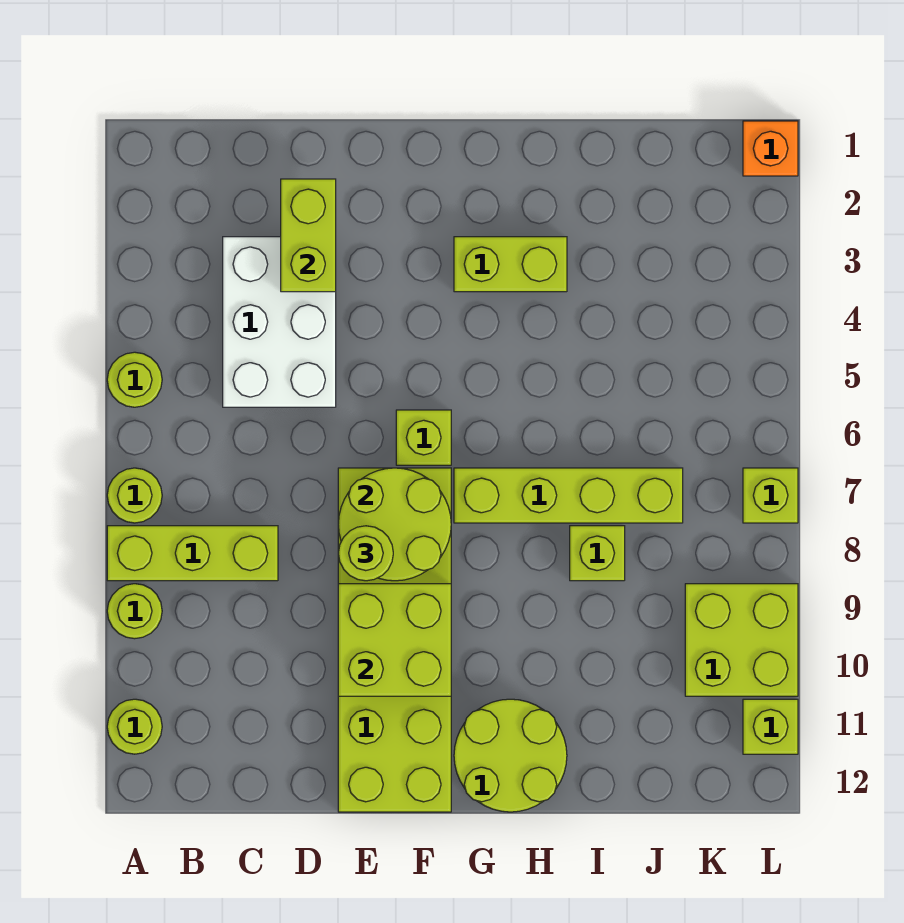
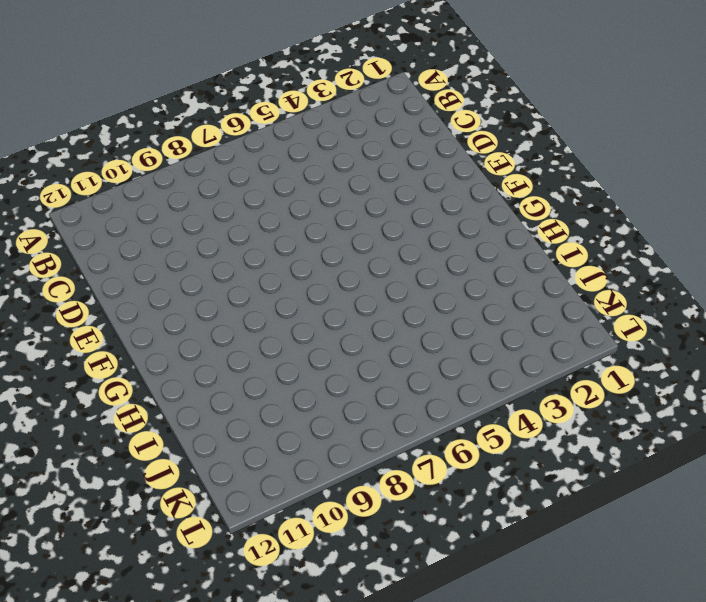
none -> lime round brick A5 level 1
none -> lime round brick A7 level 1
none -> lime brick A8:C8 level 1

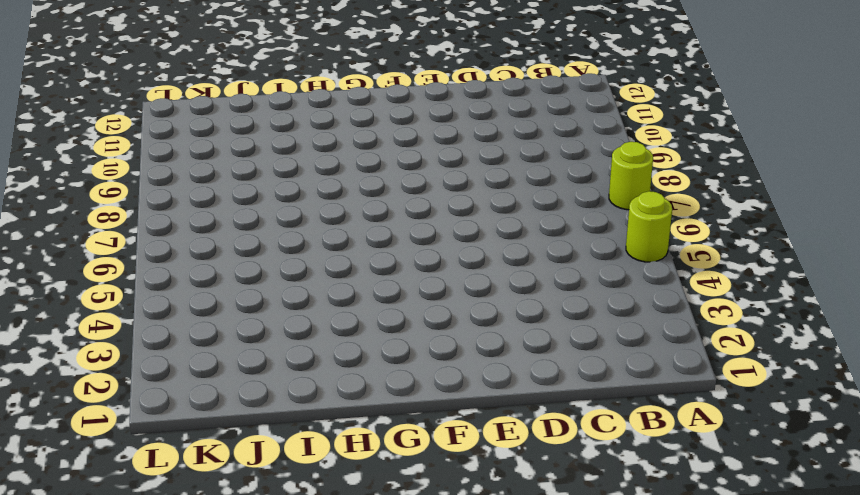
none -> lime brick A8:C8 level 1
none -> lime round brick A9 level 1
none -> lime round brick A11 level 1

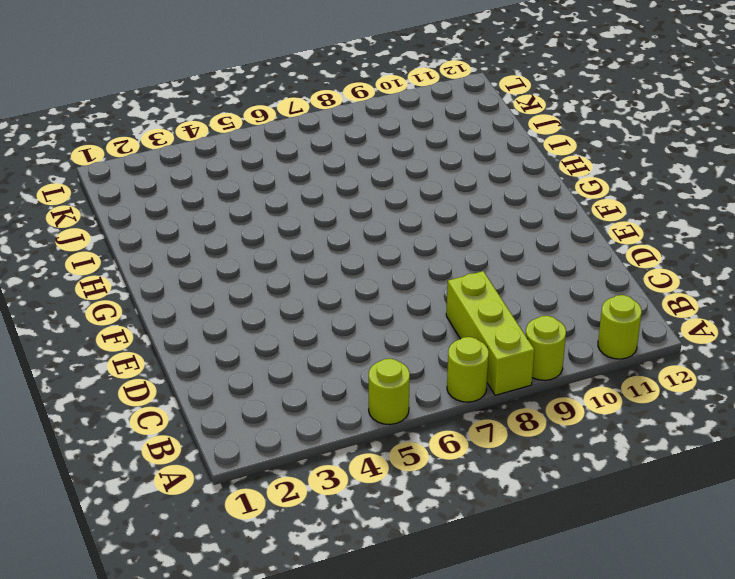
none -> white brick C3:D5 level 1
none -> lime brick E7:F12 level 1
none -> lime brick F6 level 1

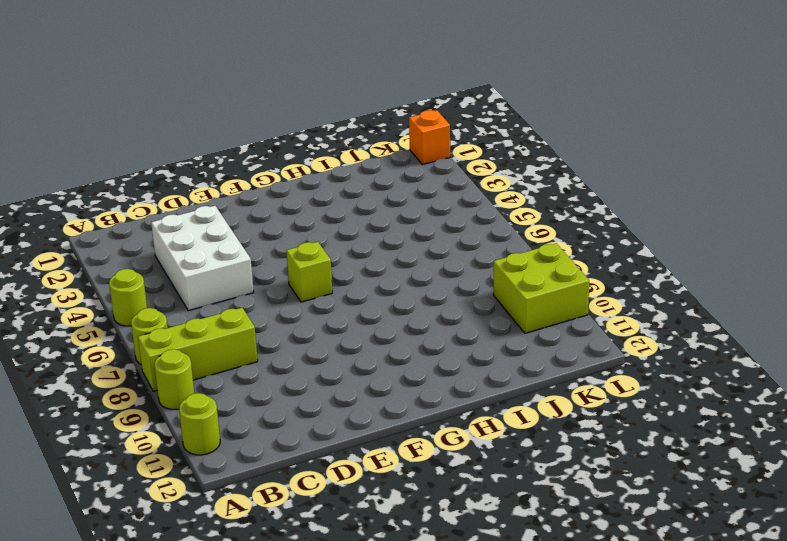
none -> lime brick E7:F12 level 1
none -> lime brick G3:H3 level 1
none -> lime brick G7:J7 level 1

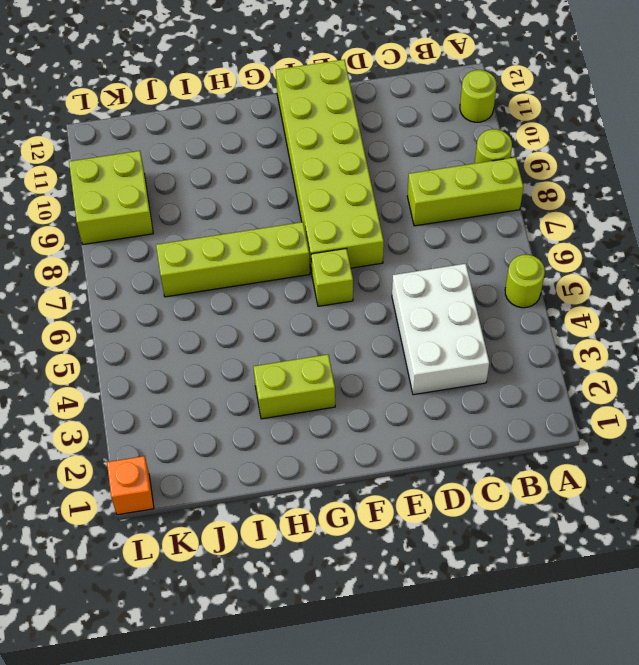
none -> lime round brick A7 level 1
none -> lime round brick G11:H12 level 1
none -> lime brick I8 level 1

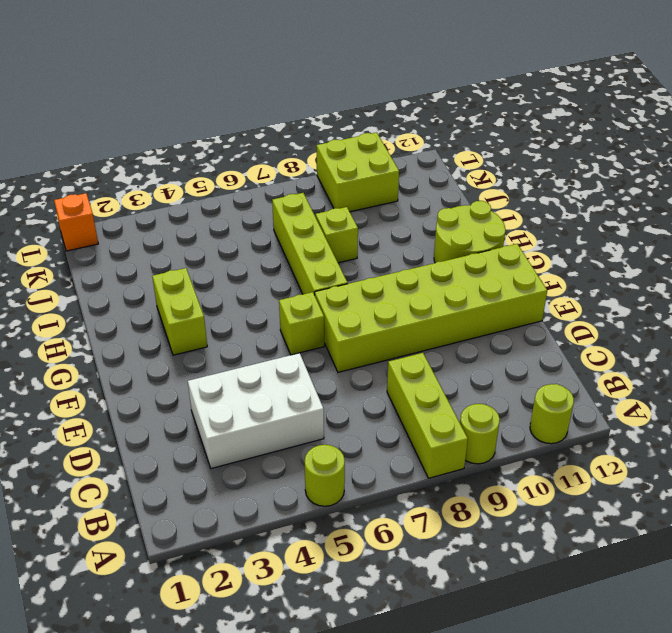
none -> lime round brick A7 level 1
none -> lime brick L7 level 1
none -> lime brick L11 level 1

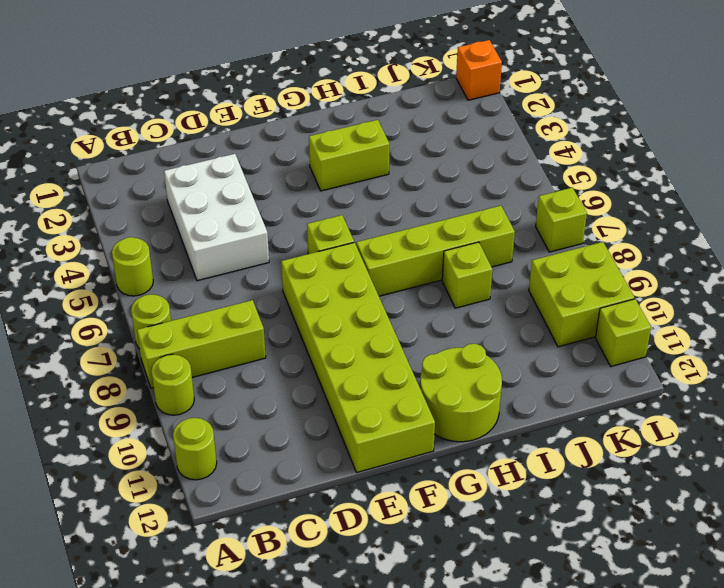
none -> lime brick D2:D3 level 2
none -> lime round brick E7:F8 level 2
none -> lime brick E9:F10 level 2

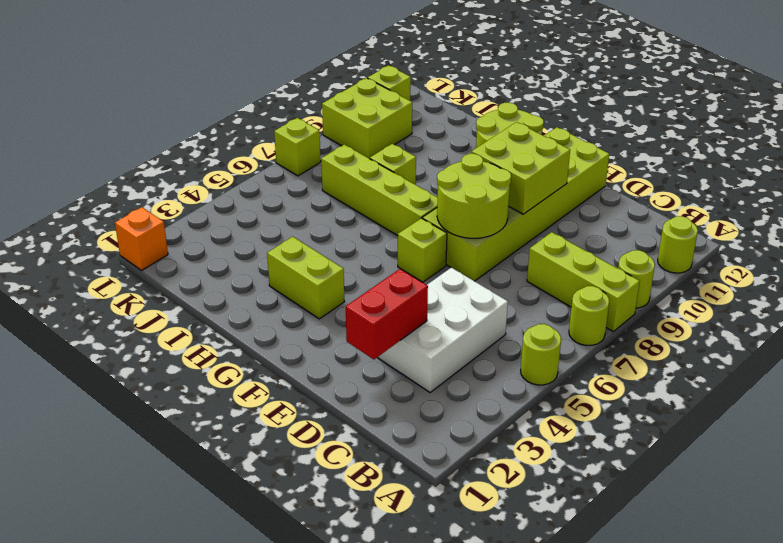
red brick D2:D3 level 2 -> lime brick D2:D3 level 2
none -> lime round brick E8 level 3

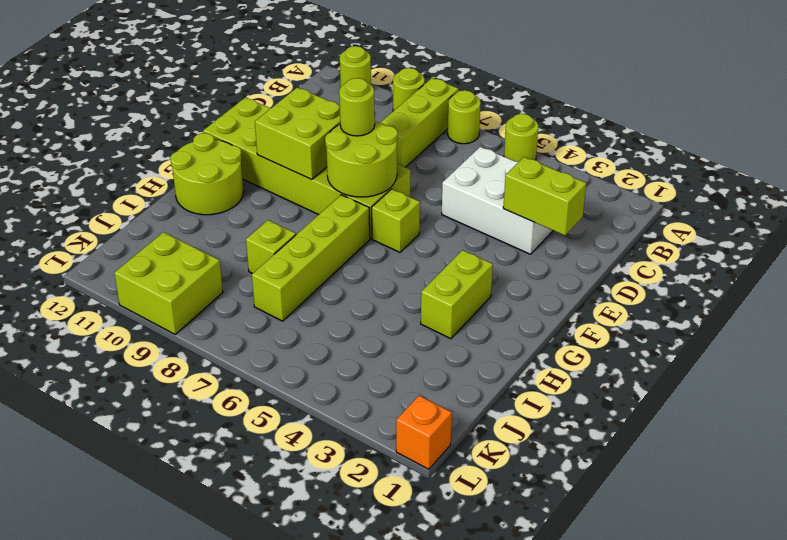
none -> lime brick L7 level 1
none -> lime brick L11 level 1

